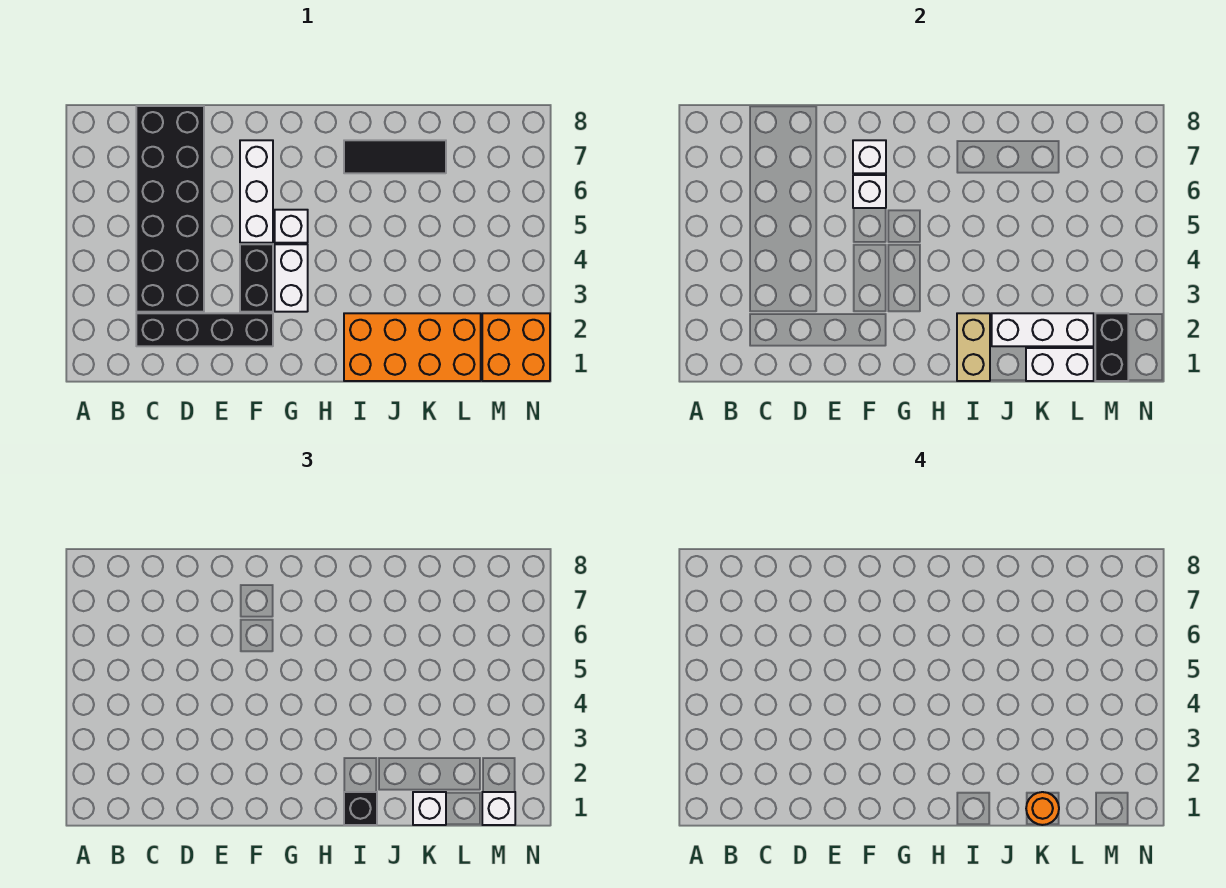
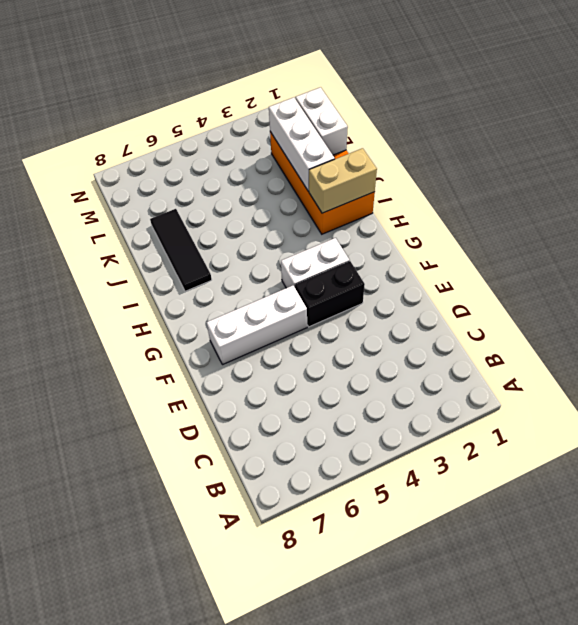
none -> black brick C2:F2 level 1
none -> black brick C3:D8 level 1
none -> white brick G5 level 1

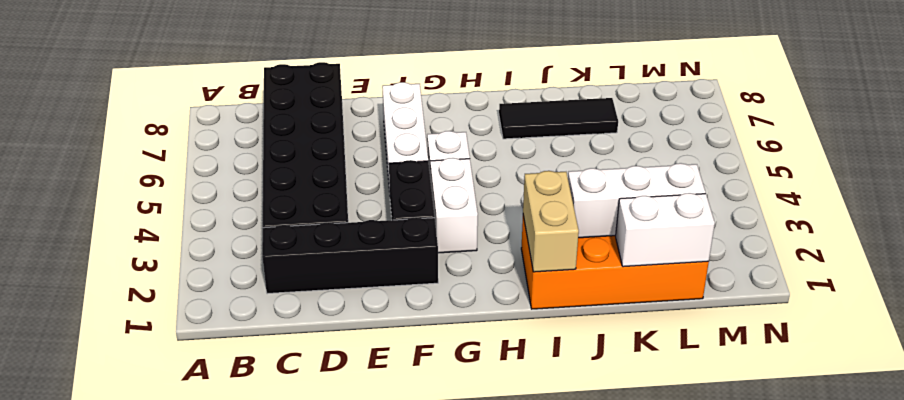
none -> orange brick M1:N2 level 1
none -> white brick F6 level 2
none -> white brick F7 level 2

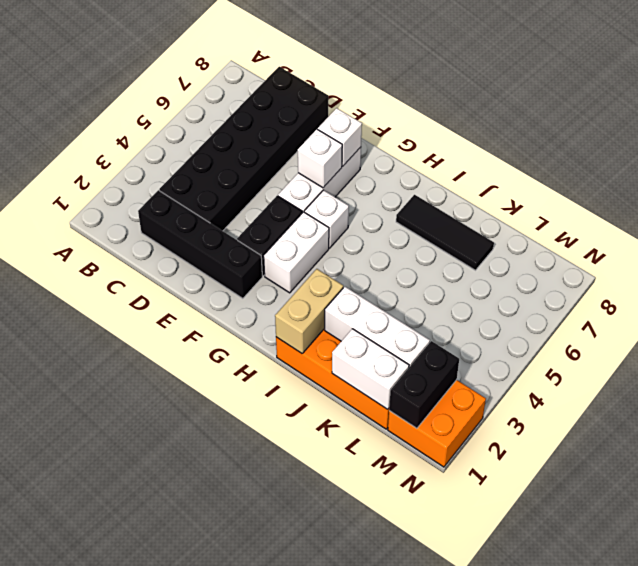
none -> black brick I1 level 3
none -> white brick K1 level 3
none -> white brick M1 level 3

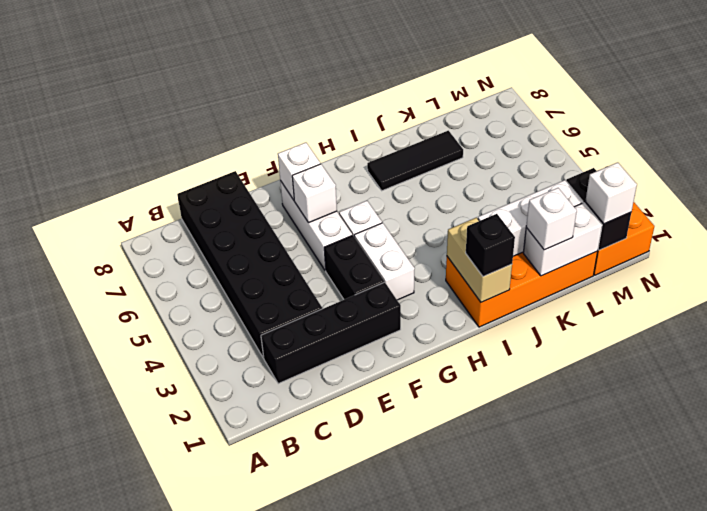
none -> orange round brick K1 level 4

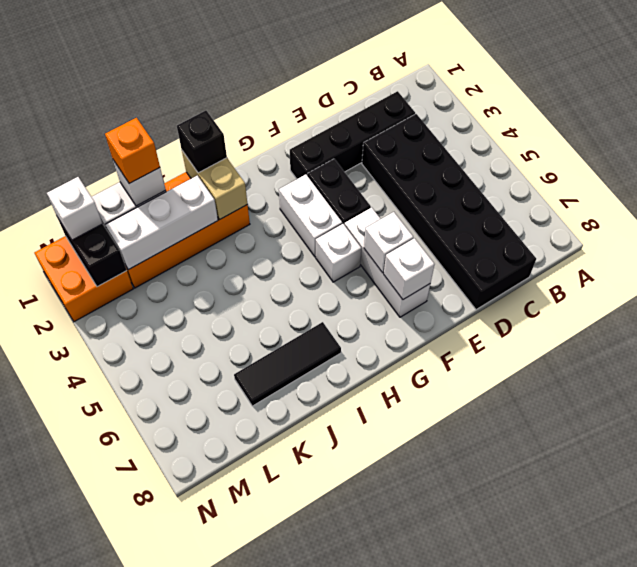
orange brick K1 level 4 -> orange round brick K1 level 4

